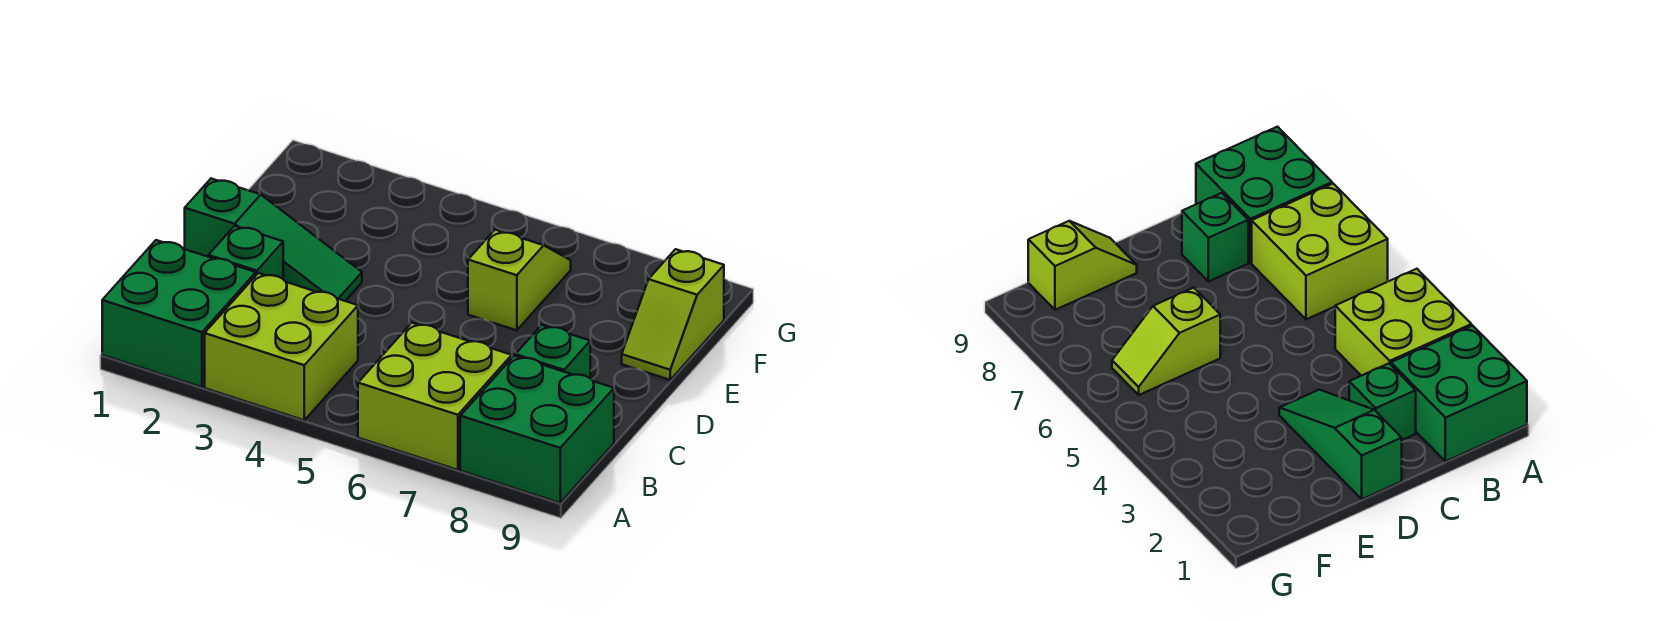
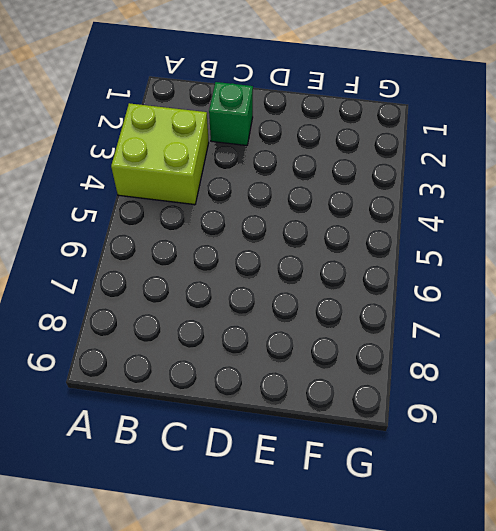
none -> green brick A1:B2 level 1
none -> lime brick A6:B7 level 1

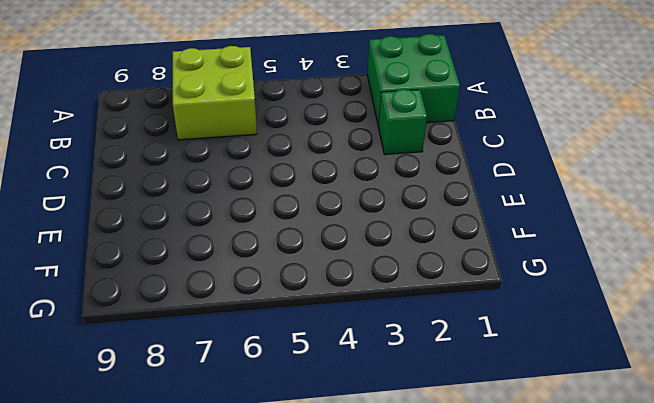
none -> lime brick A3:B4 level 1
none -> green brick A8:B9 level 1

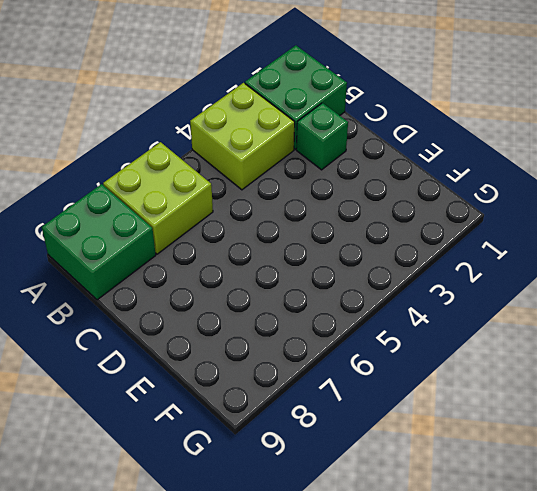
none -> green brick C8 level 1
none -> green slope D1:D3 level 1 top 1

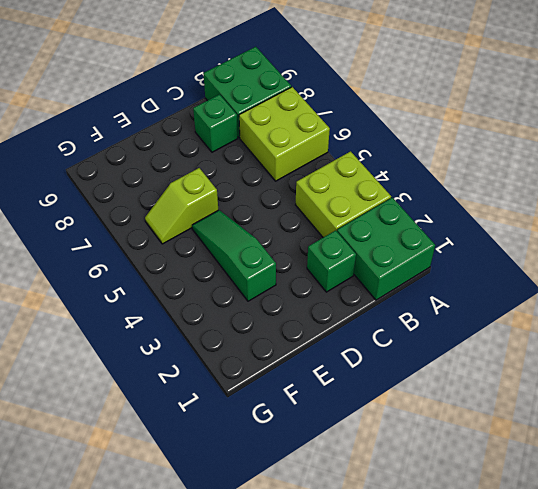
green slope E3:E5 level 1 top 3 -> green slope D1:D3 level 1 top 1
none -> lime slope E9:F9 level 1 top F

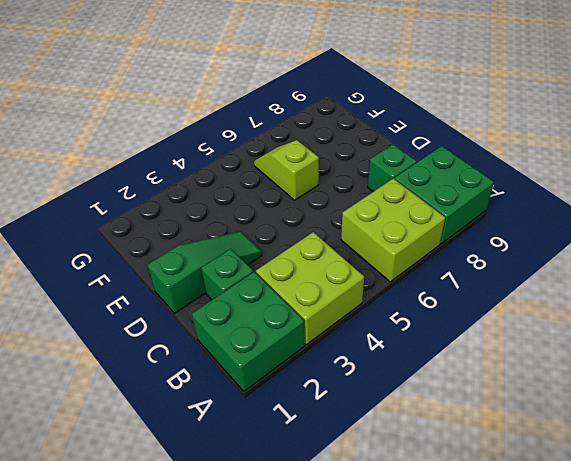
none -> lime slope E9:F9 level 1 top F

